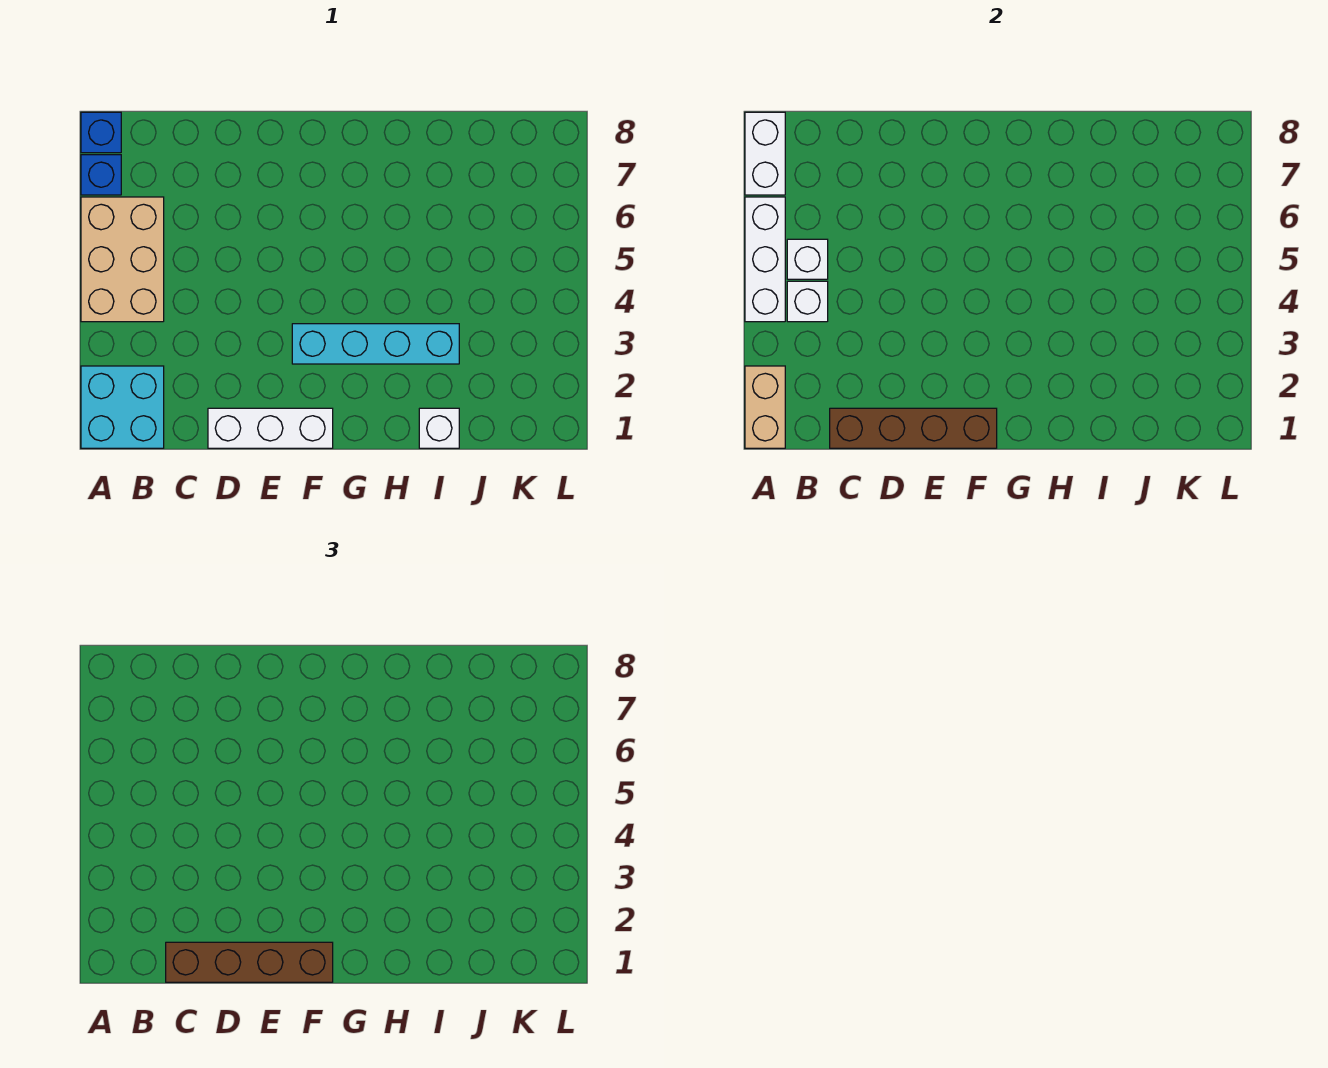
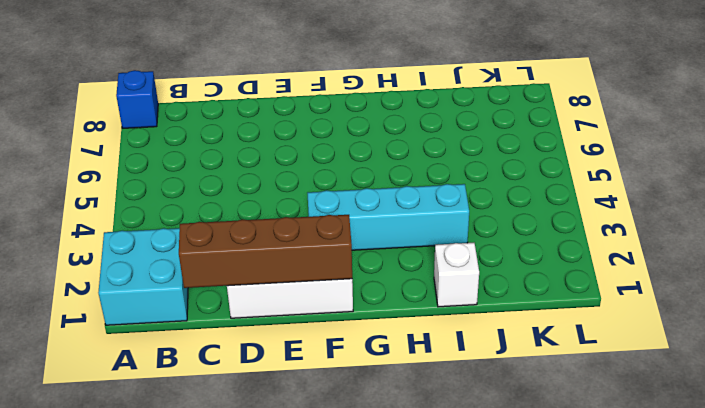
none -> tan brick A4:B6 level 1
none -> blue brick A7 level 1
none -> tan brick A1:A2 level 2

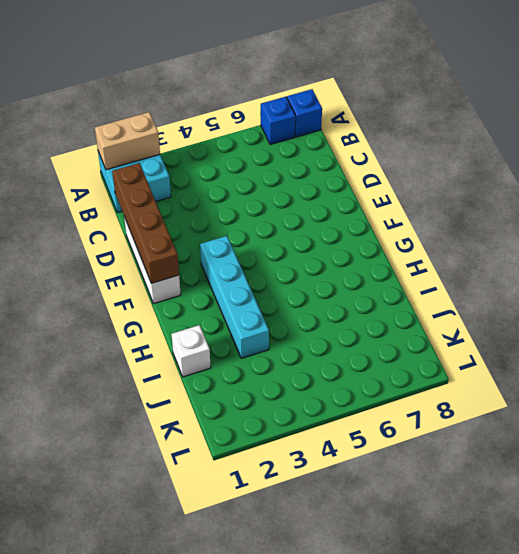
none -> tan brick A4:B6 level 1
none -> white brick A4:A6 level 2
none -> white brick A7:A8 level 2

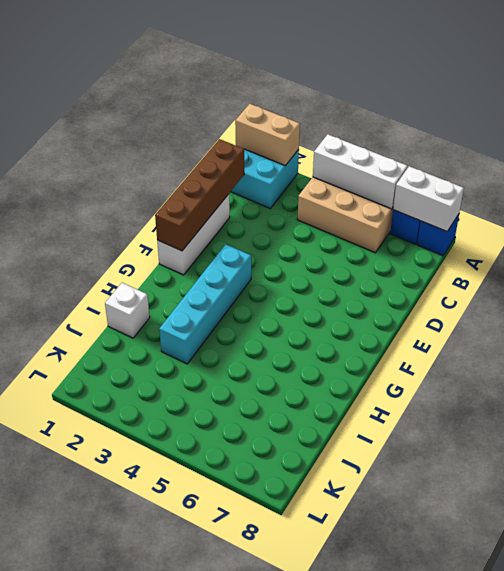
none -> white brick B4 level 2
none -> white brick B5 level 2
none -> brown brick C1:F1 level 3

